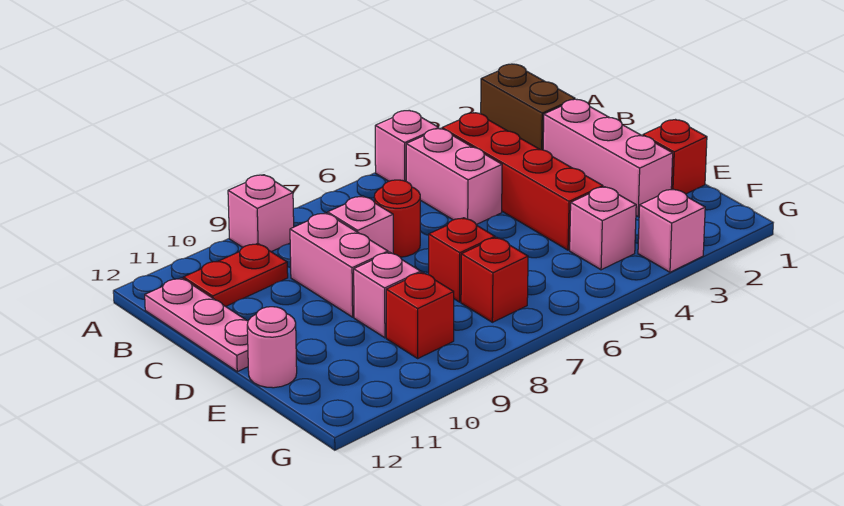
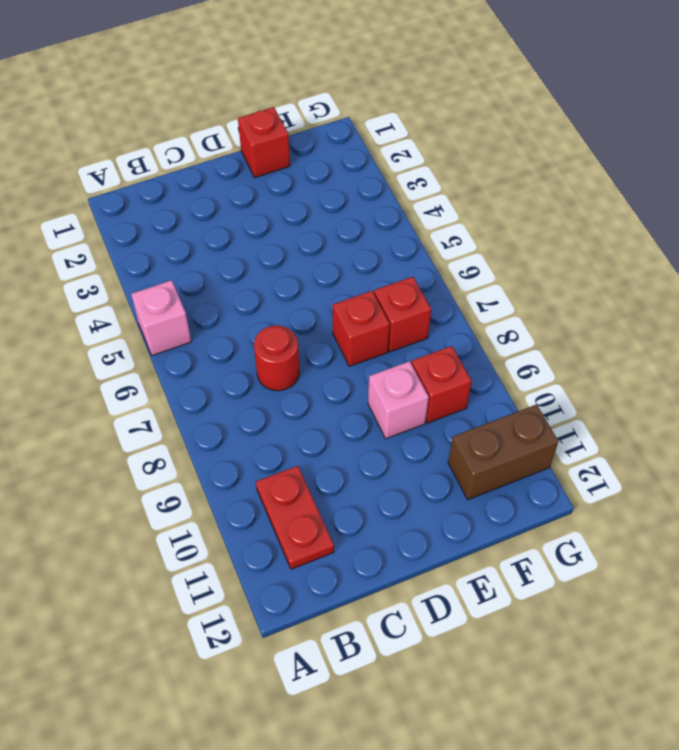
brown brick F11:G11 level 1 -> brown brick A2:B2 level 1
none -> pink brick A9 level 1
none -> red brick B4:E4 level 1
none -> pink brick B5:C5 level 1

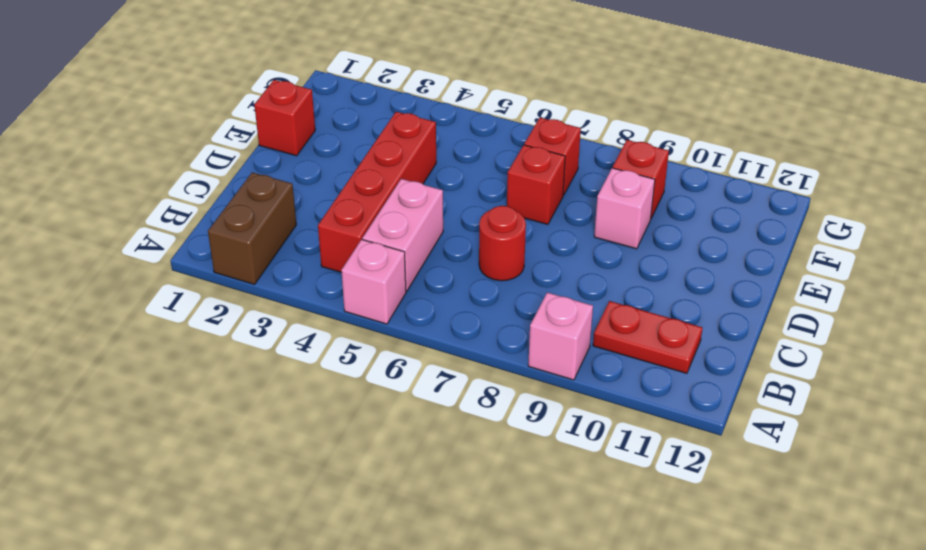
none -> pink plate B12:D12 level 1
none -> pink brick C2:E2 level 1
none -> pink brick C8 level 1

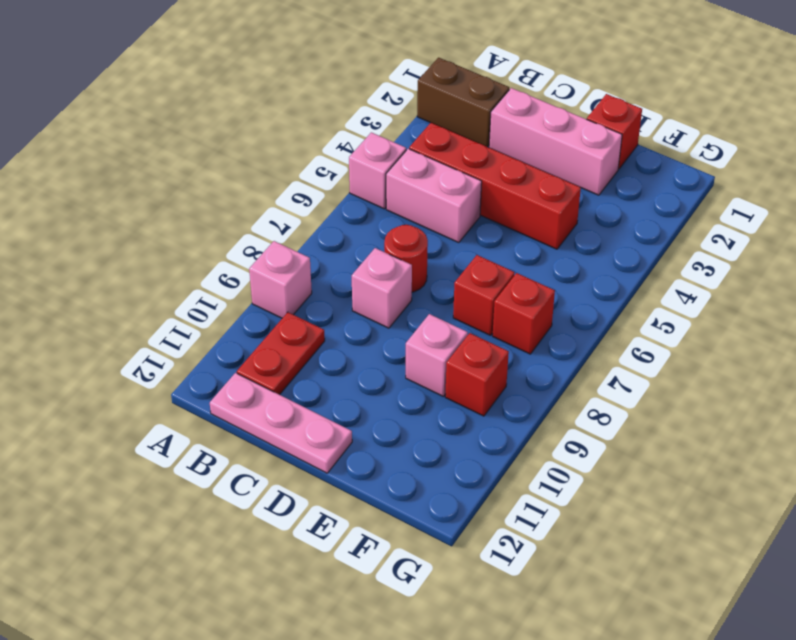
none -> pink brick C9:D9 level 1
none -> pink round brick E12 level 1
none -> pink brick F4 level 1

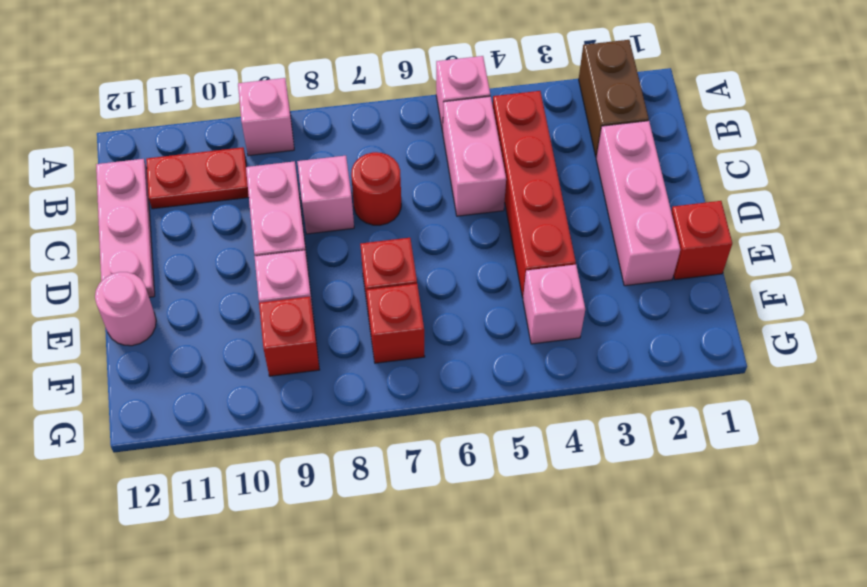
none -> pink brick G3 level 1

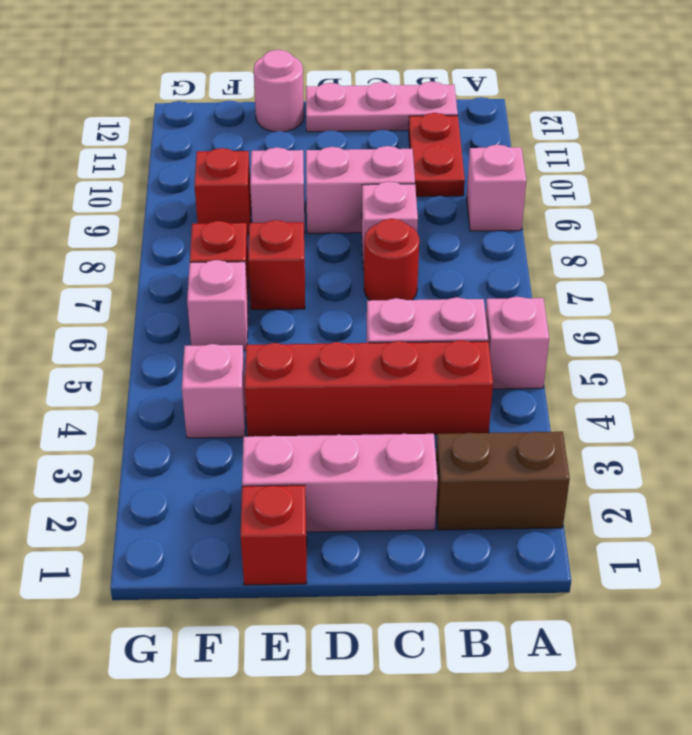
pink brick F6 level 1 -> pink brick G3 level 1

